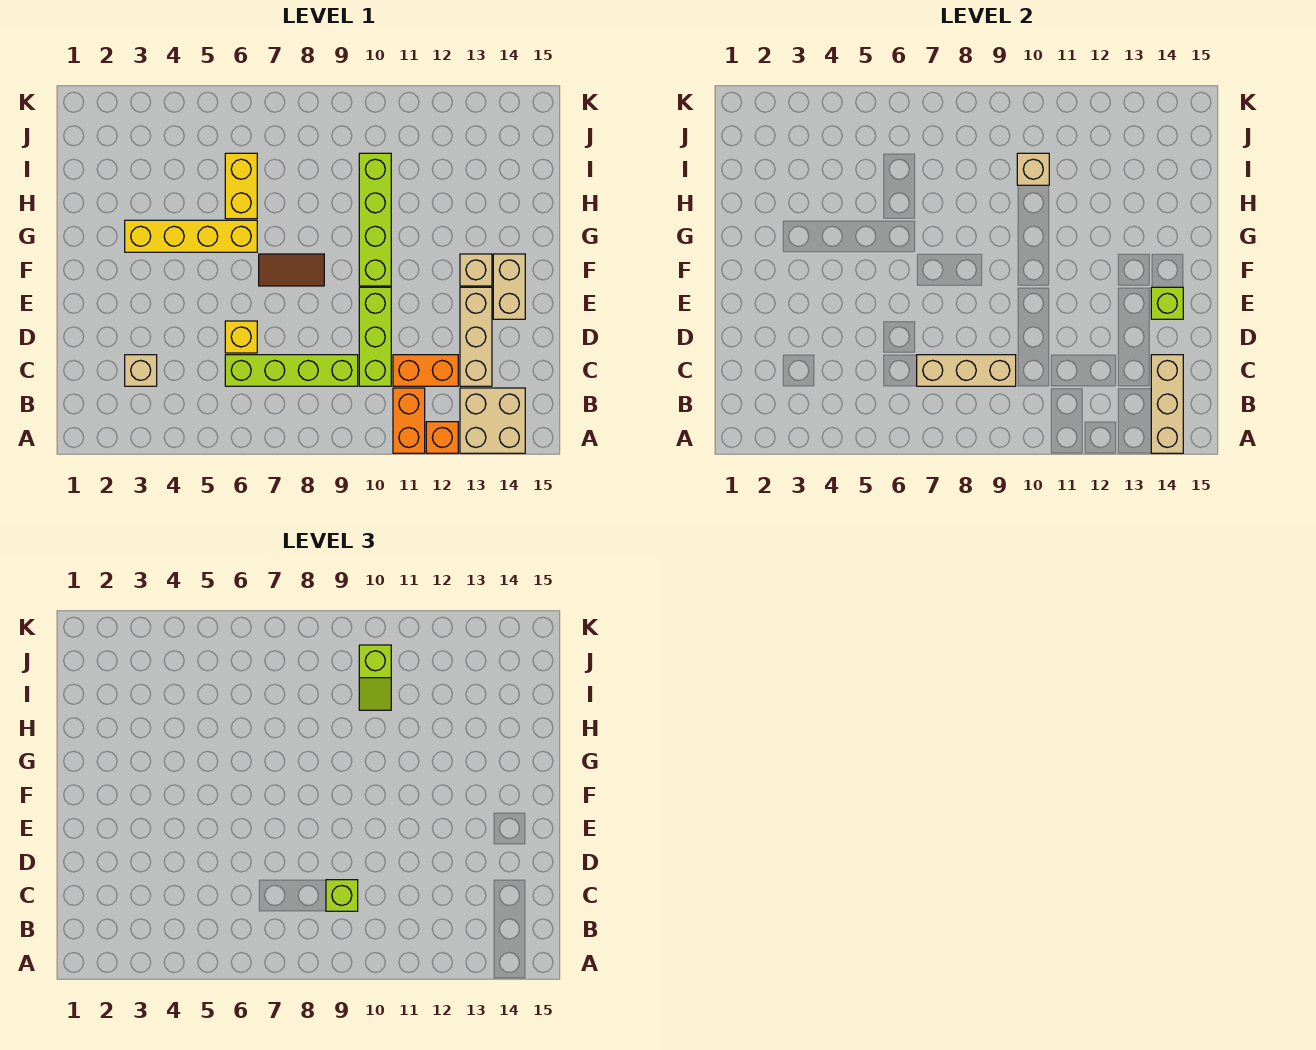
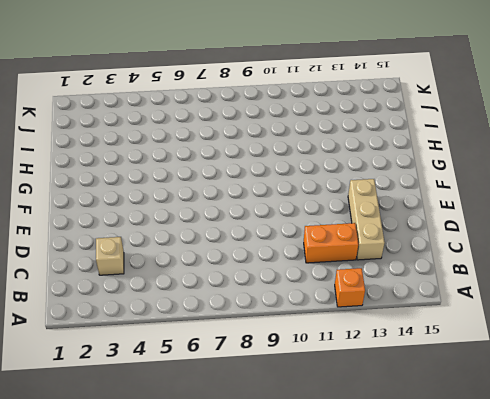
none -> orange brick A11:B11 level 1
none -> tan brick A13:B14 level 1
none -> lime brick C6:C9 level 1

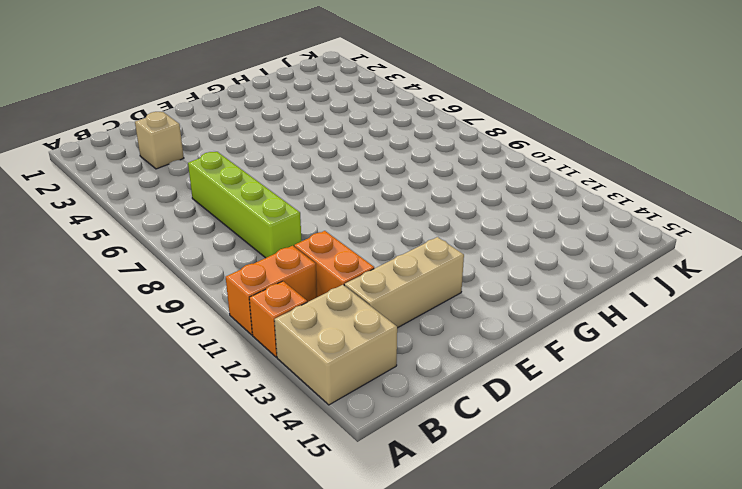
none -> lime brick C10:E10 level 1
none -> yellow brick D6 level 1
none -> tan brick E14:F14 level 1

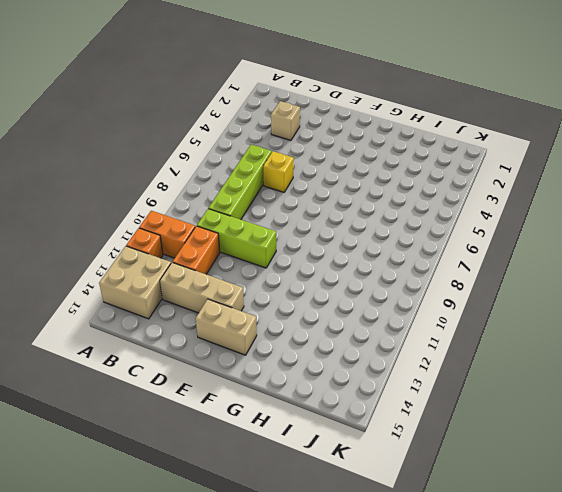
none -> brown tile F7:F8 level 1
none -> lime brick F10:I10 level 1
none -> tan brick F13 level 1

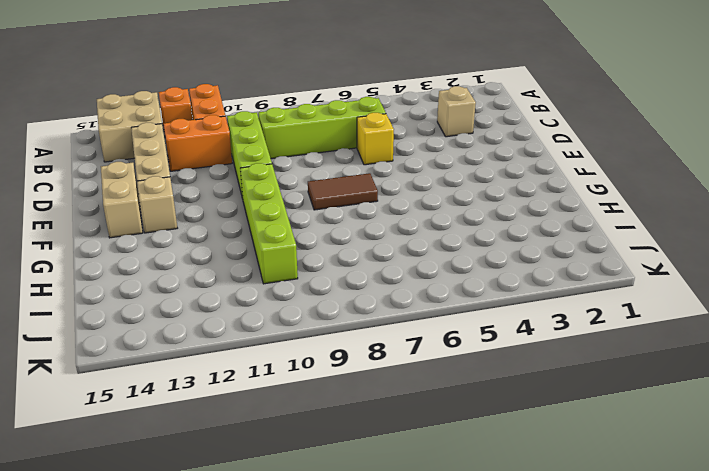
none -> yellow brick G3:G6 level 1
none -> yellow brick H6:I6 level 1
none -> tan brick A14:C14 level 2

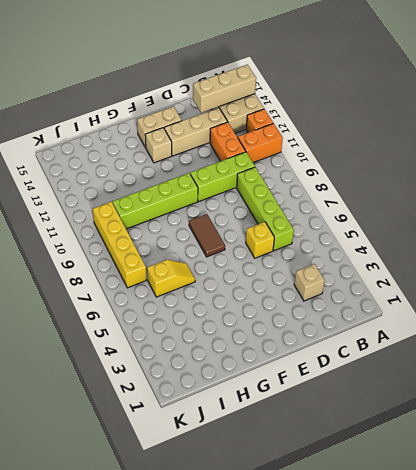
yellow slope H6:I6 level 1 top I -> yellow brick H6:I6 level 1
yellow brick J7:J10 level 1 -> yellow brick G3:G6 level 1
none -> tan brick C7:C9 level 2
none -> lime brick E14 level 2
none -> tan brick I10 level 2

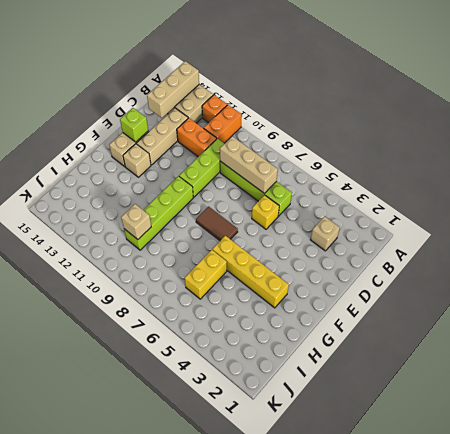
none -> lime brick C9 level 3
none -> lime slope I10:J10 level 3 top J

